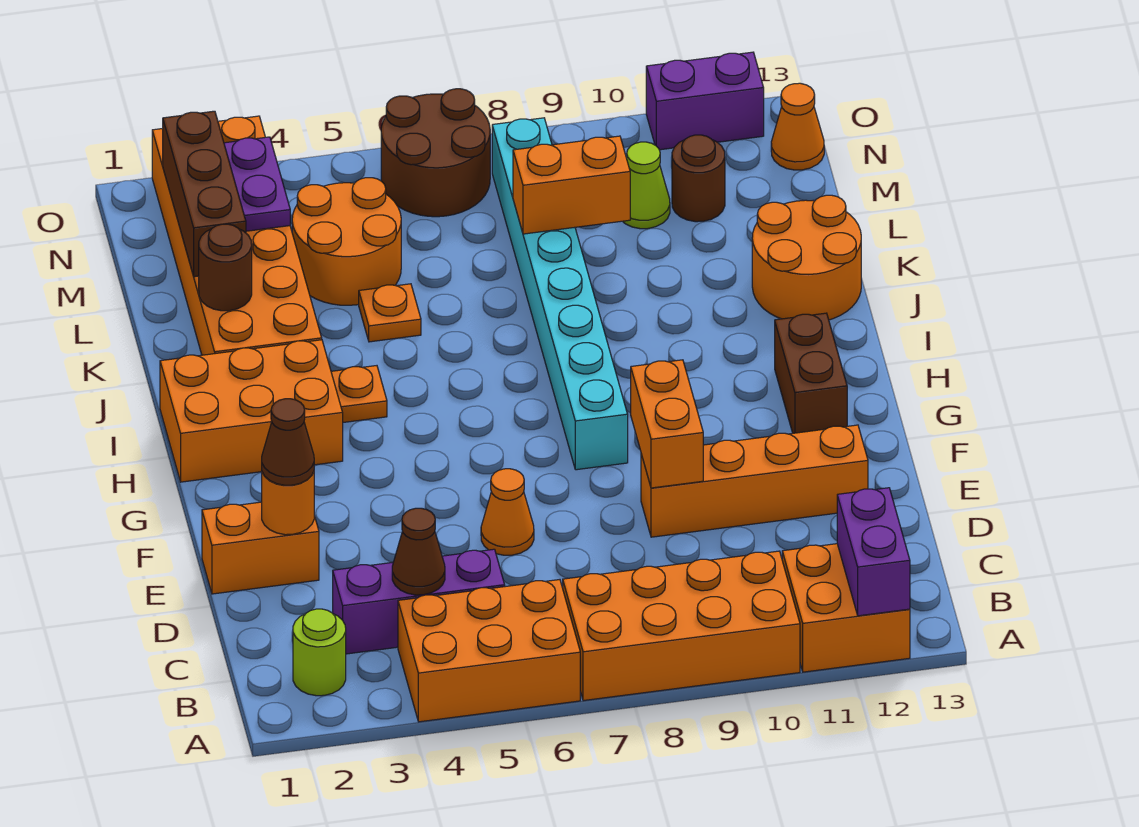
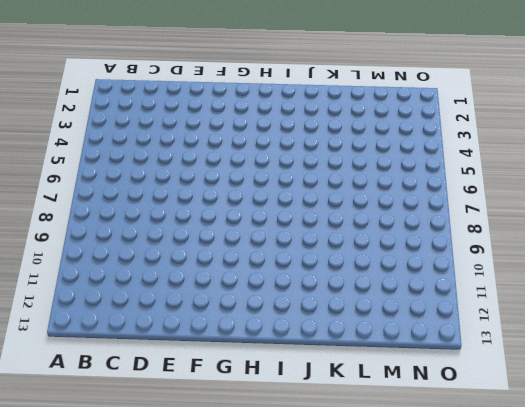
none -> orange brick A4:B6 level 1
none -> orange brick A7:B10 level 1
none -> orange brick A11:B12 level 1
none -> lime round brick B2 level 1

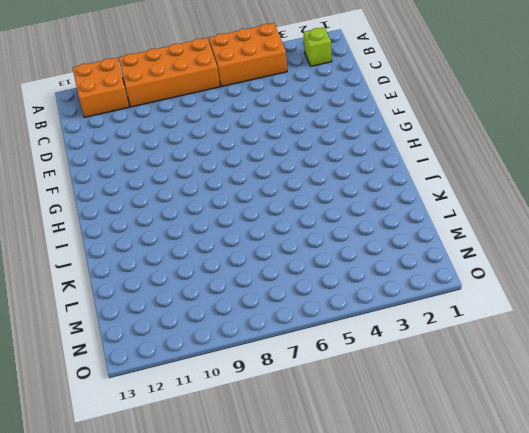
lime brick B2 level 1 -> lime round brick B2 level 1
none -> purple brick C3:C5 level 1
none -> orange brick E1:E2 level 1
none -> orange cone E6 level 1
none -> orange brick E9:E12 level 1

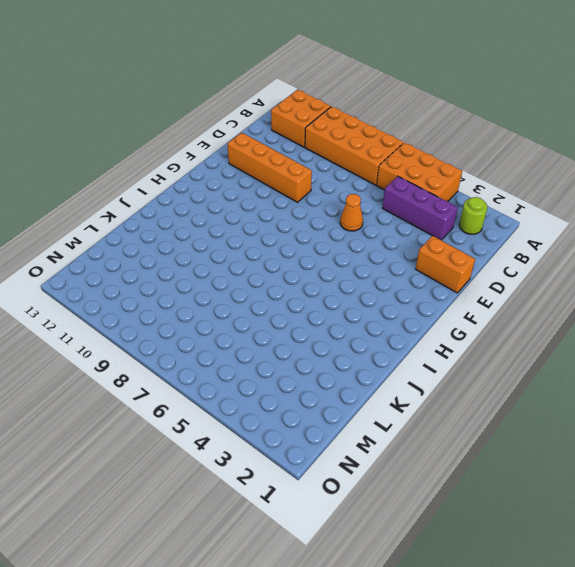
none -> cyan brick G8:N8 level 1
none -> brown brick G12:H12 level 1
none -> orange brick H1:I3 level 1
none -> orange plate I4 level 1

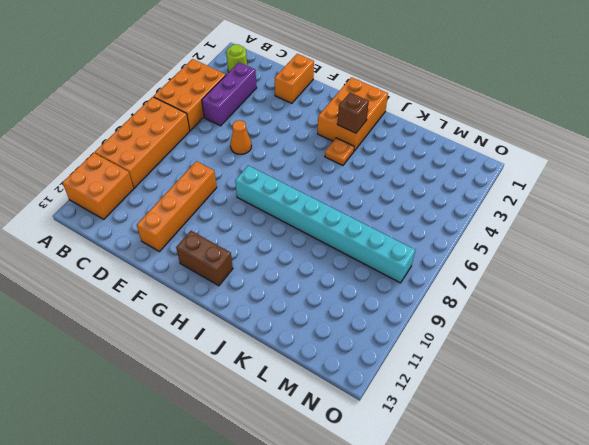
brown brick I3 level 2 -> none
none -> orange brick J2:O3 level 1
none -> orange round brick J12:K13 level 1
none -> orange plate K5 level 1
none -> orange round brick L4:M5 level 1

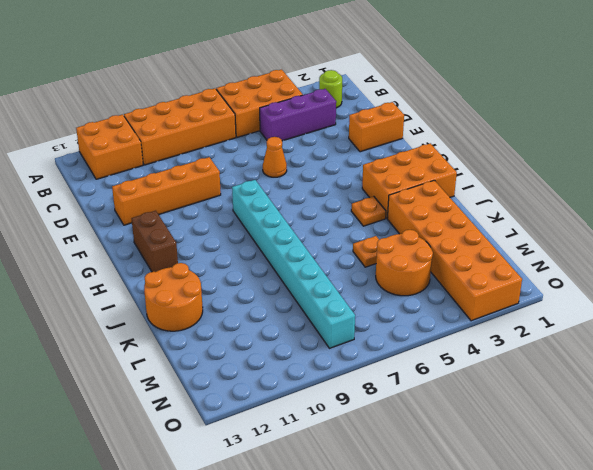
none -> lime cone M10 level 1
none -> brown round brick M11 level 1
none -> brown round brick N6:O7 level 1
none -> orange cone N13 level 1

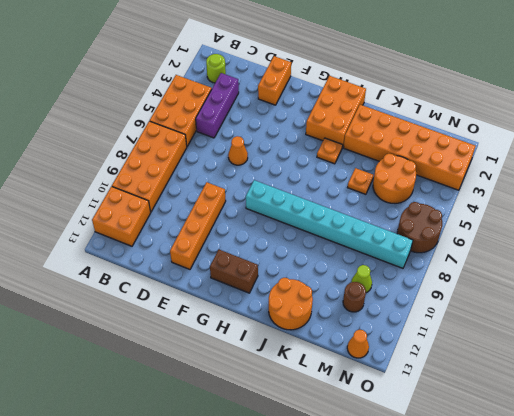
none -> purple brick O11:O12 level 1
none -> purple brick A12:B12 level 2
none -> brown cone C4 level 2
none -> orange round brick E2 level 2

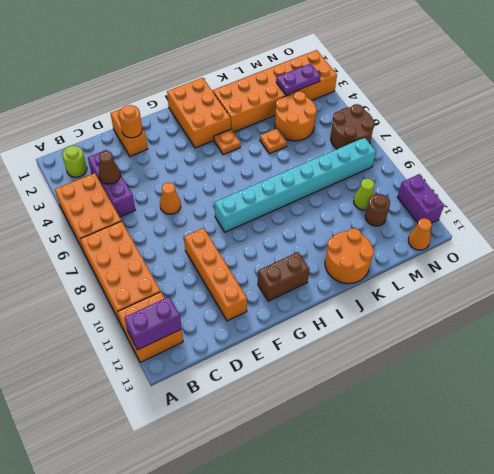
none -> orange brick E9:F9 level 2
none -> brown round brick K2 level 2
none -> brown brick L2:N2 level 2
none -> orange brick L8:L9 level 2

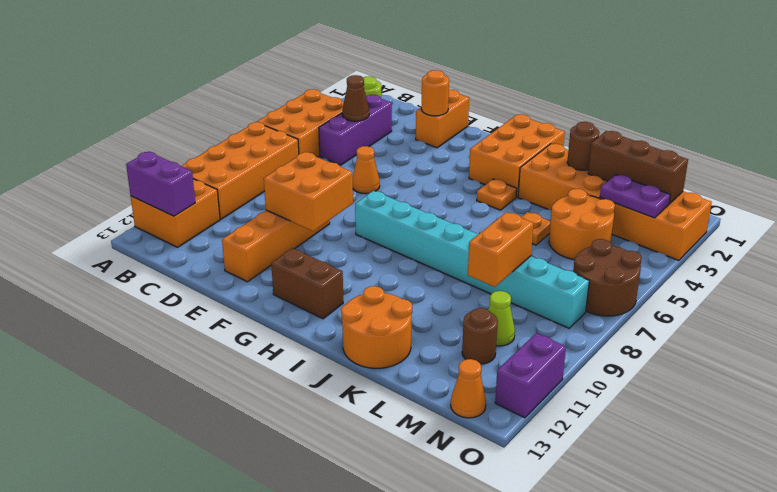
orange brick E9:F10 level 2 -> orange brick E9:F9 level 2
none -> brown cone E2 level 3

